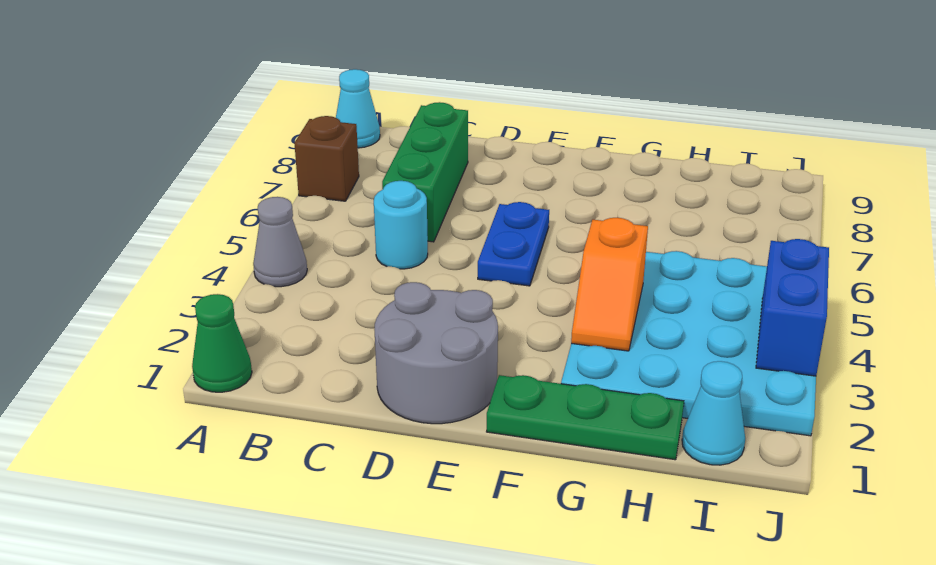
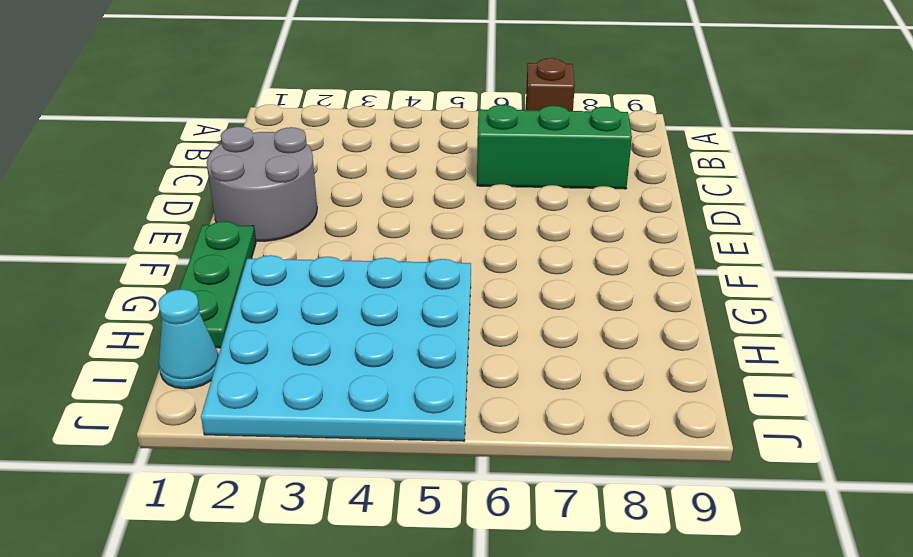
none -> green cone A1 level 1
none -> grey cone A4 level 1
none -> cyan cone A9 level 1

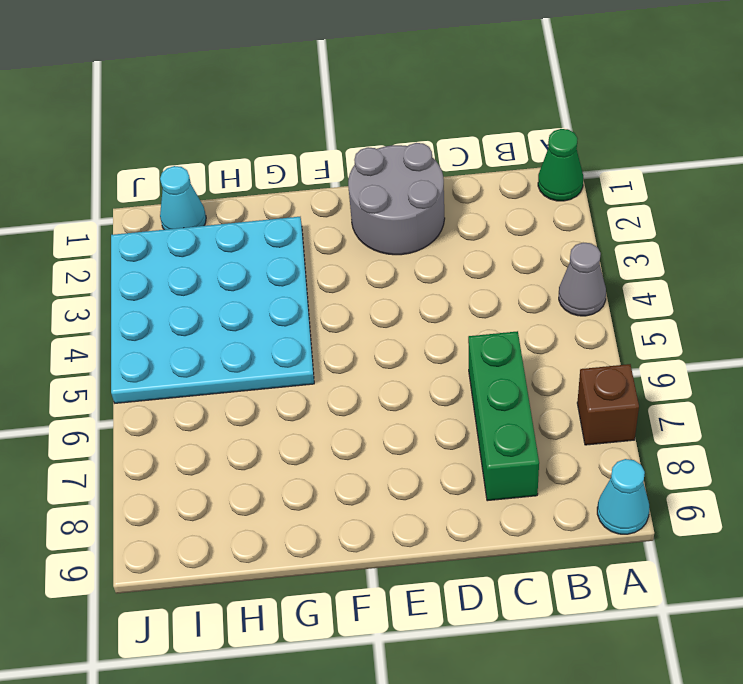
none -> cyan round brick C5 level 1
none -> blue plate E5:E6 level 1
none -> green plate F1:H1 level 1

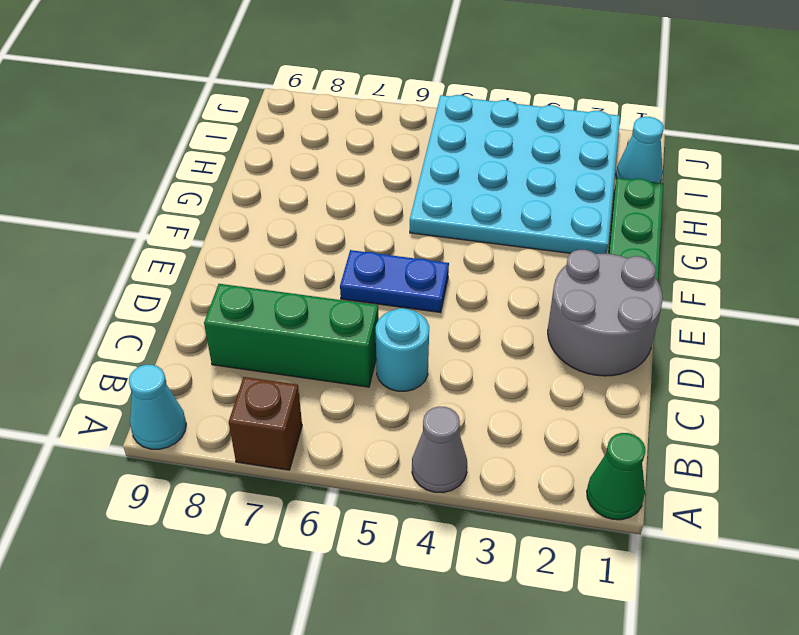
none -> orange slope G3:G4 level 2 top 4
none -> blue brick J3:J4 level 2

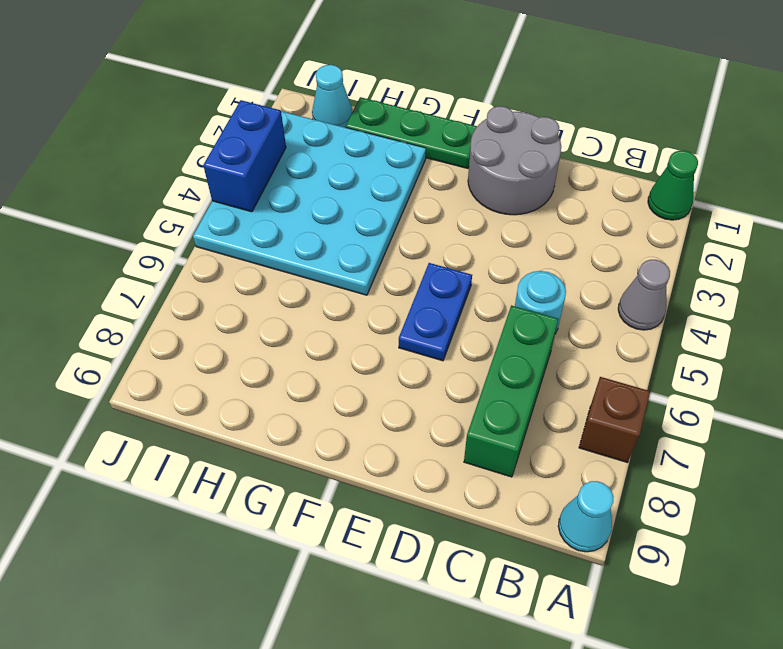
none -> orange slope G3:G4 level 2 top 4

